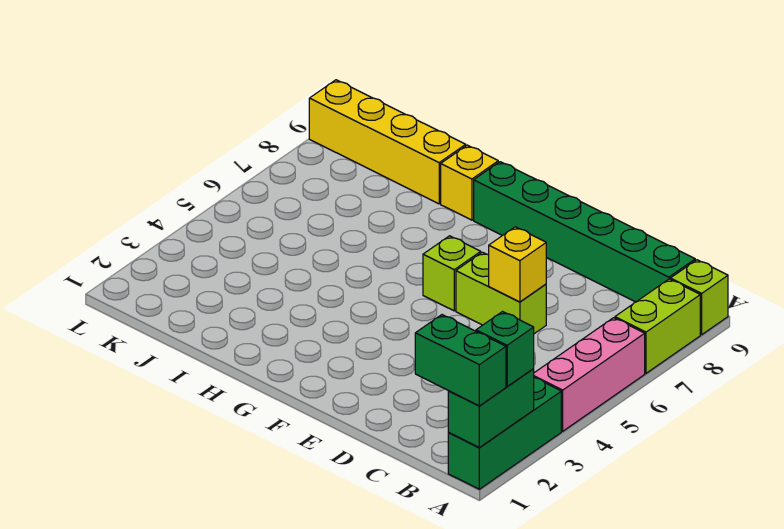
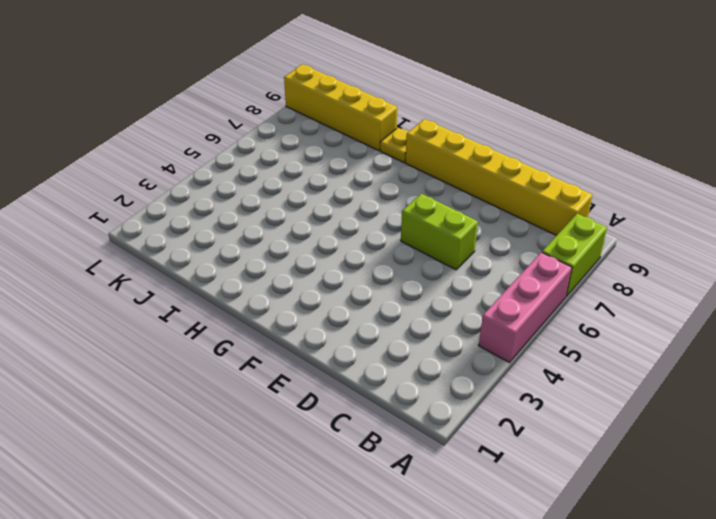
yellow brick B9:G9 level 1 -> green brick B9:G9 level 1
yellow plate H9 level 1 -> yellow brick H9 level 1
none -> green brick A1:A3 level 1
none -> lime brick A9 level 1
none -> lime brick F6 level 1

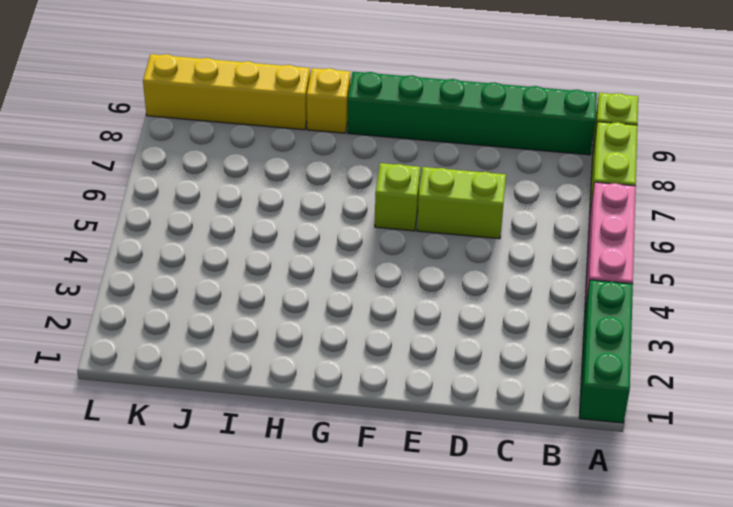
none -> green brick A1:A2 level 2
none -> yellow brick D6 level 2
none -> green brick A1:B1 level 3

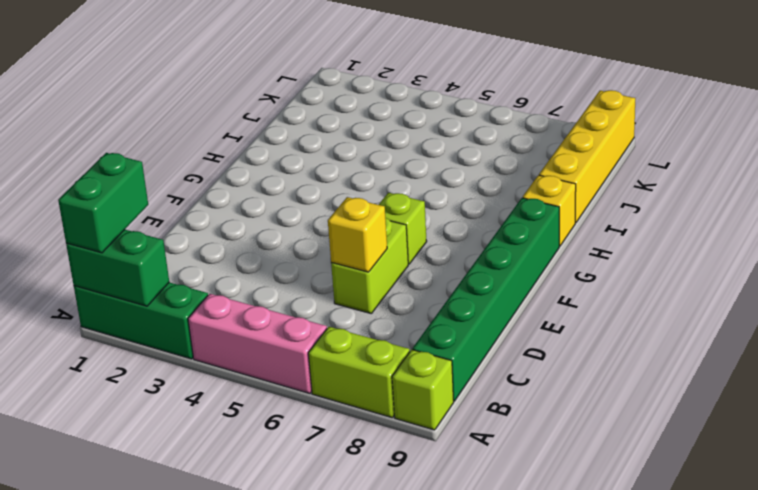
none -> green brick A2 level 3

